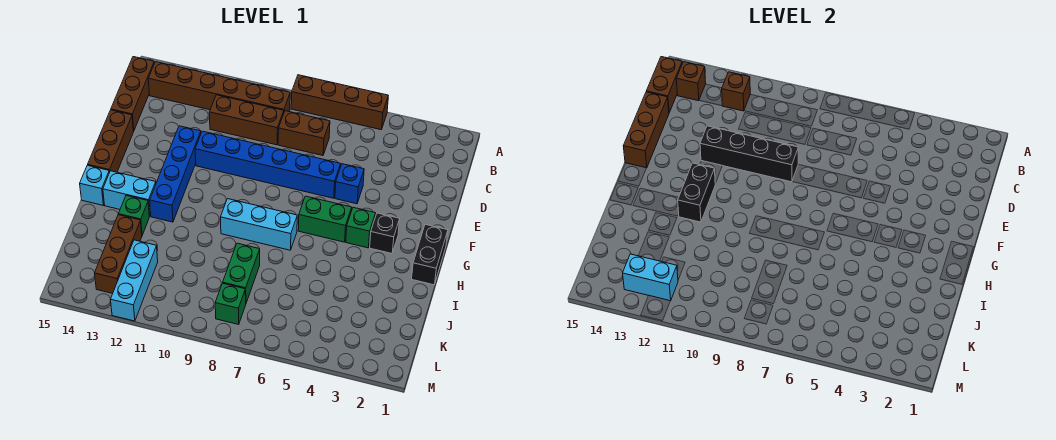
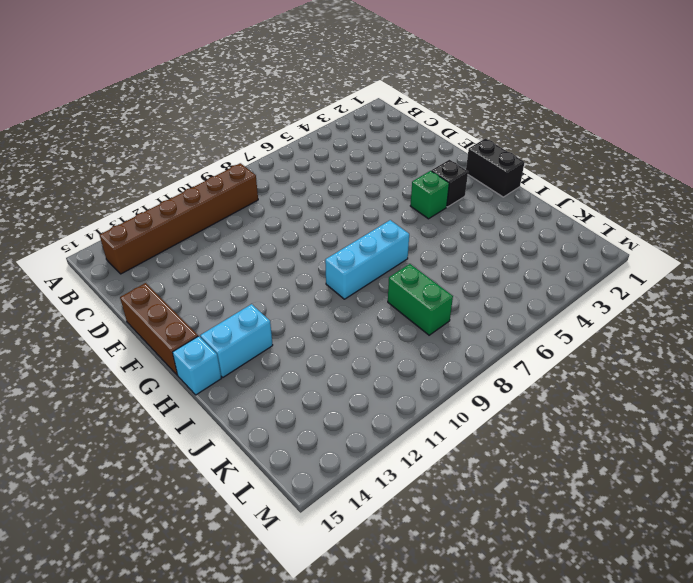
none -> brown brick A5:A8 level 1
none -> brown brick B15:D15 level 1
none -> brown brick C7:C8 level 1

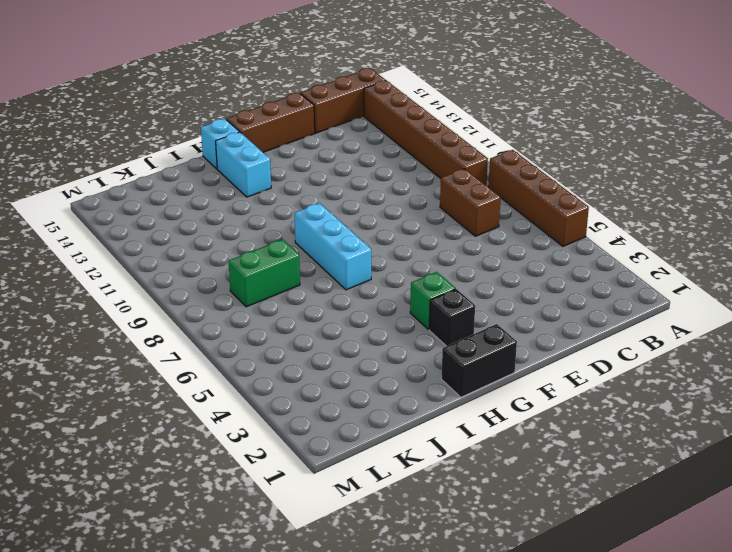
none -> brown brick C9:C11 level 1
none -> blue brick E5 level 1
none -> blue brick E6:E11 level 1

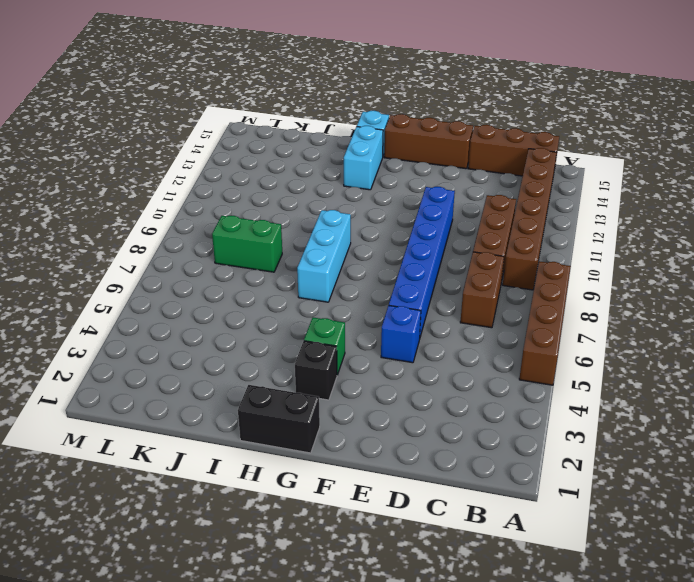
none -> blue brick E12:H12 level 1
none -> green brick G5:G6 level 1
none -> green brick I13 level 1

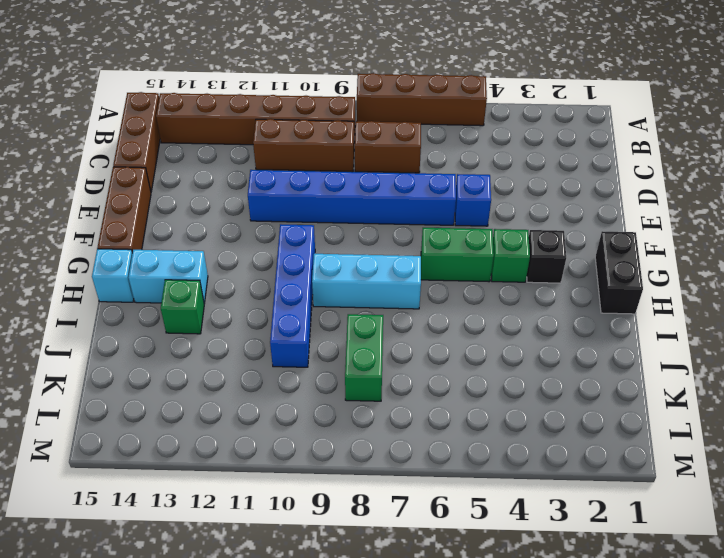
blue brick G10:J10 level 1 -> blue brick E12:H12 level 1
none -> brown brick J13:L13 level 1
none -> cyan brick K12:M12 level 1
none -> green brick L8 level 1

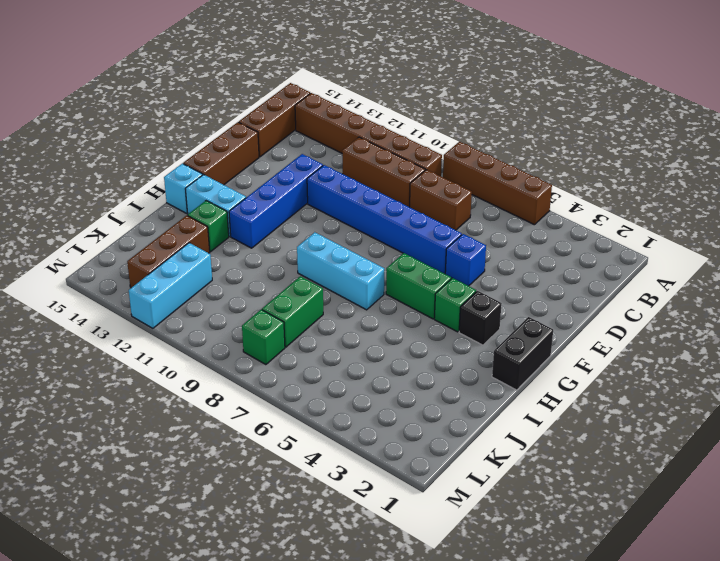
none -> brown brick B12 level 2
none -> brown brick B14 level 2
none -> brown brick B15:C15 level 2

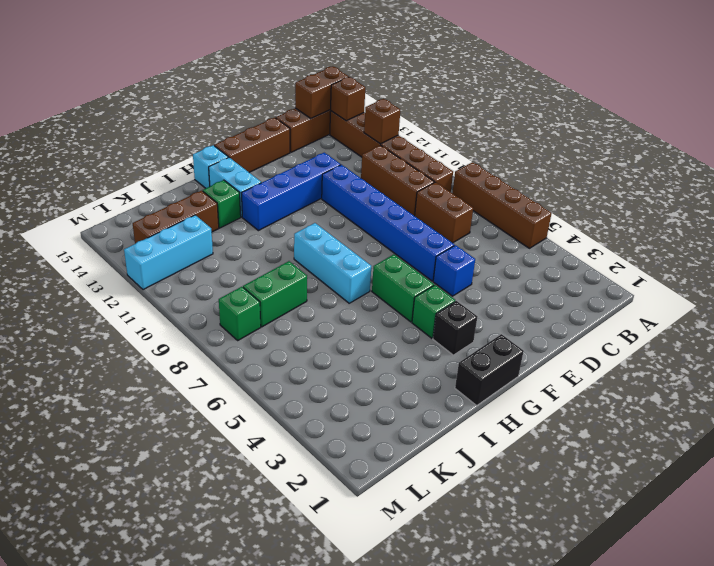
none -> brown brick D15:F15 level 2
none -> black brick E9:E12 level 2
none -> black brick G12:H12 level 2

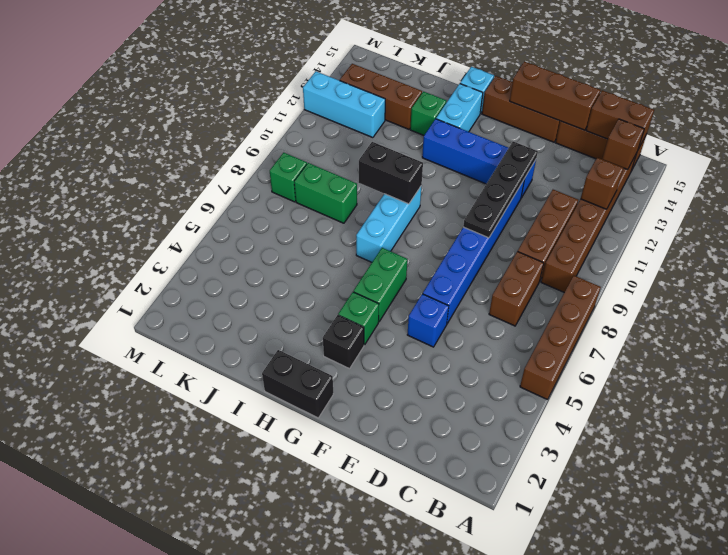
black plate E9:E12 level 2 -> black brick E9:E12 level 2
black brick H9:I9 level 2 -> black brick G12:H12 level 2
none -> cyan brick L12:L13 level 2

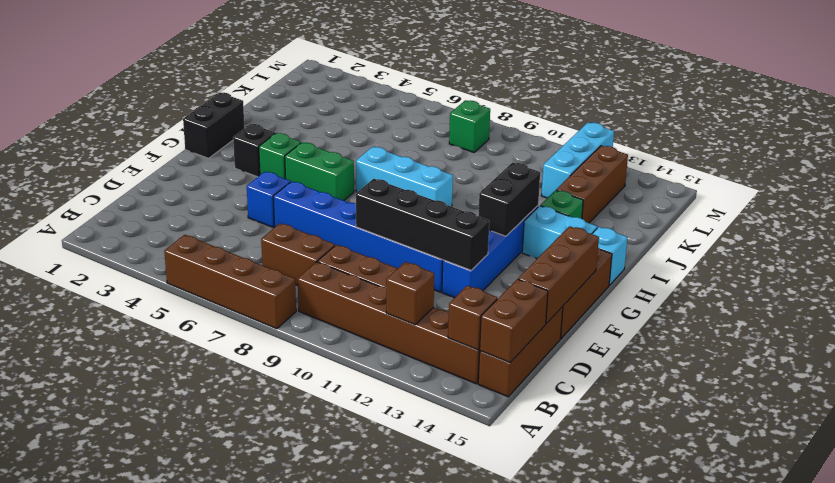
none -> green brick J8:K8 level 1
none -> cyan brick L12:L13 level 2

